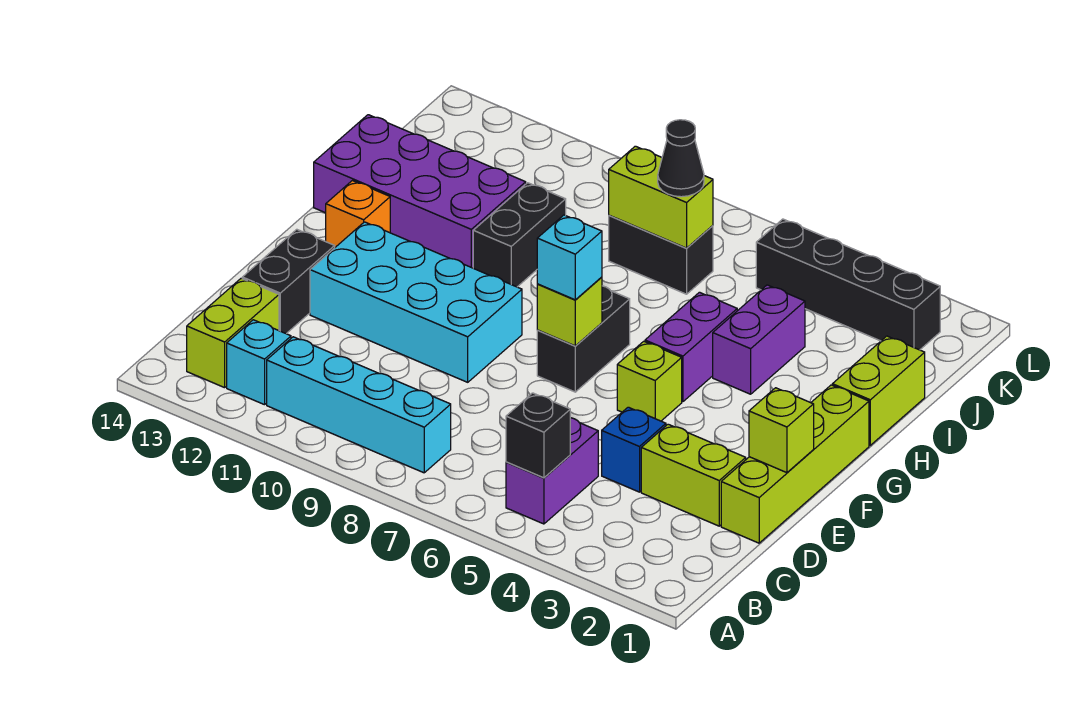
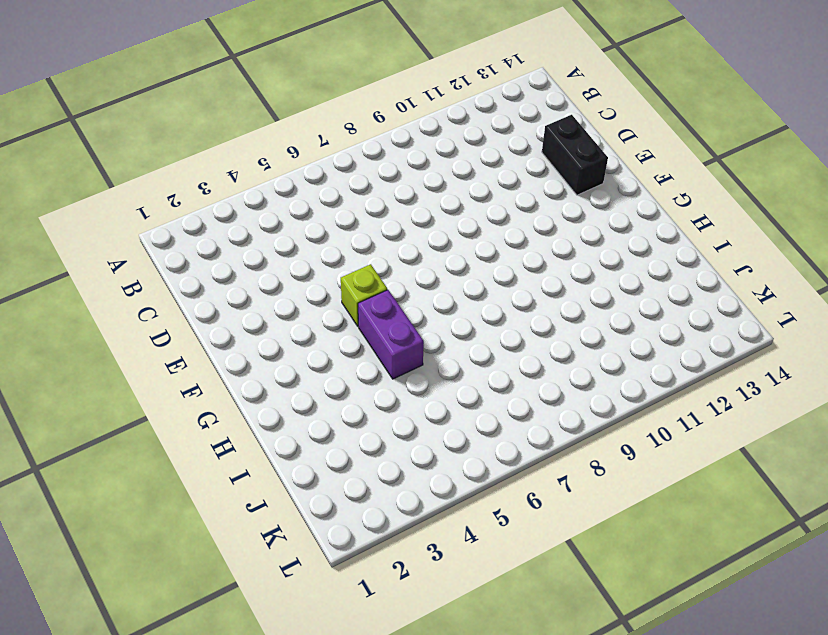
none -> purple brick B5:C5 level 1
none -> cyan brick B8:B11 level 1
none -> cyan brick B12 level 1

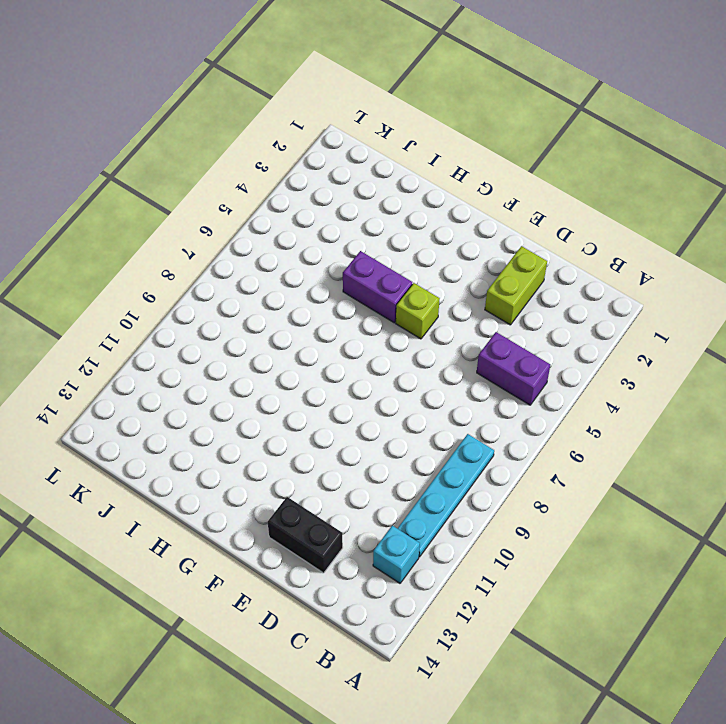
cyan plate B8:B11 level 1 -> cyan brick B8:B11 level 1
none -> lime brick B13:C13 level 1
none -> lime brick D1:G1 level 1
none -> blue brick D4 level 1

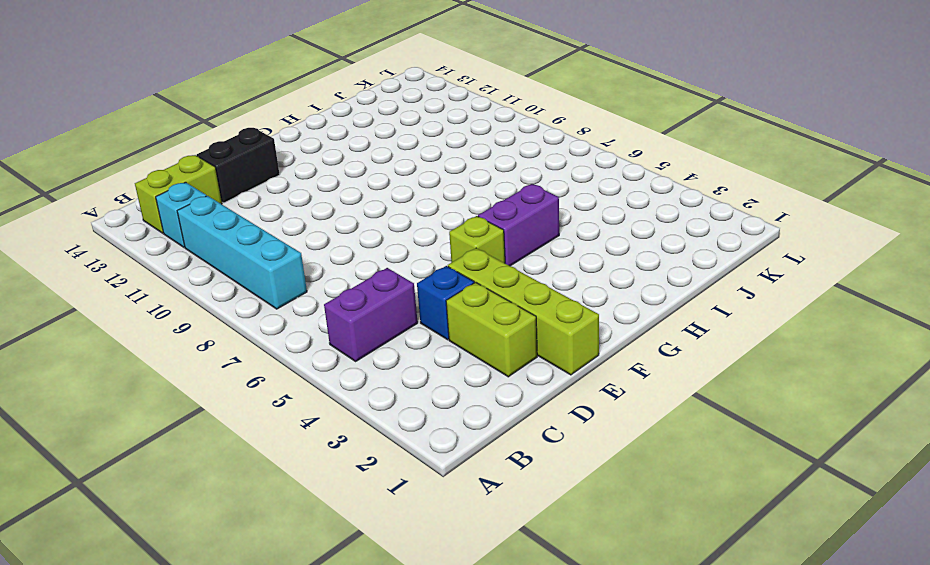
lime brick E1:E4 level 1 -> lime brick D1:G1 level 1
none -> cyan brick E9:F12 level 1
none -> black brick F7:G7 level 1
none -> orange brick G13 level 1

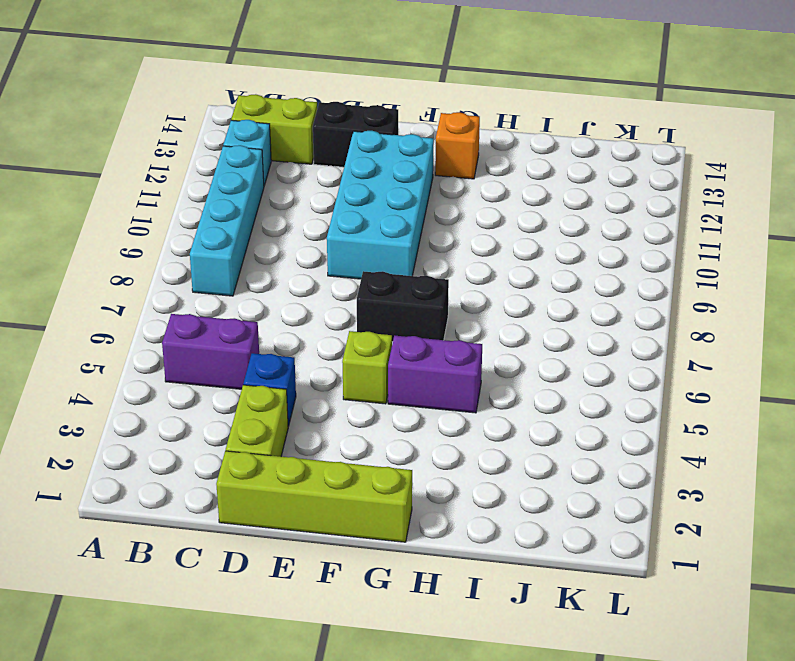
none -> lime brick H1:I1 level 1
none -> purple brick H4:I4 level 1
none -> black brick H10:I10 level 1

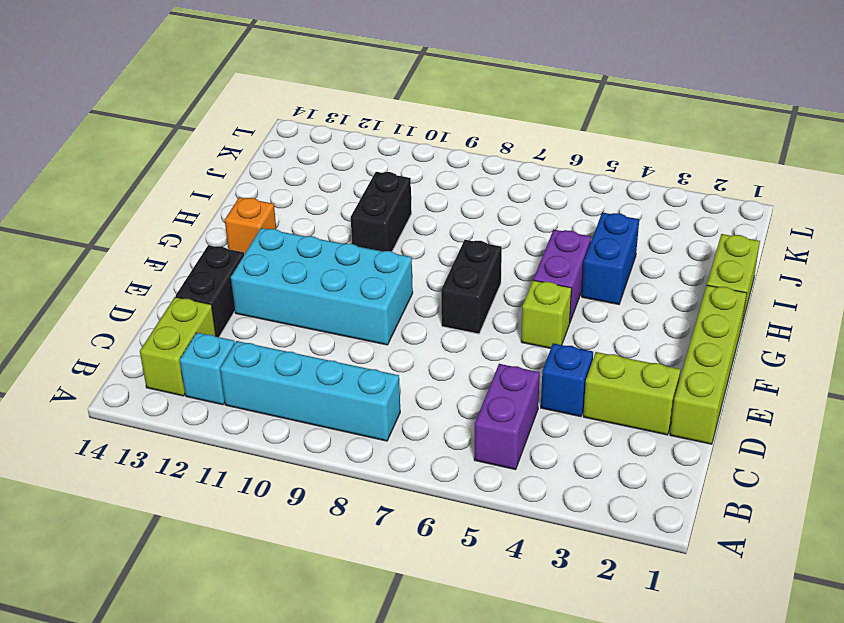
blue brick H4:I4 level 1 -> purple brick H4:I4 level 1
none -> purple brick H11:I14 level 1
none -> black brick J7:J8 level 1
none -> black brick K2:K5 level 1

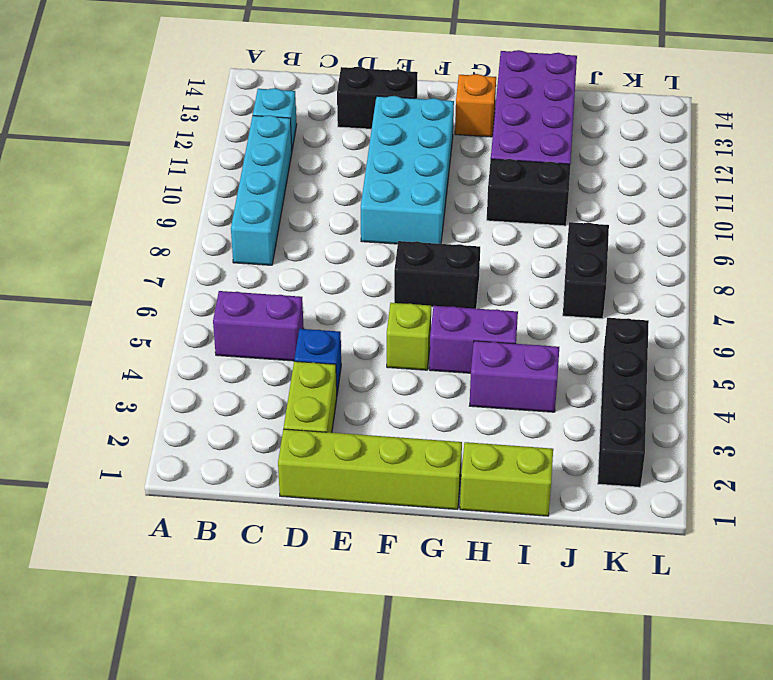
none -> lime brick B13:C13 level 1
none -> black brick B5 level 2
none -> lime brick E1 level 2

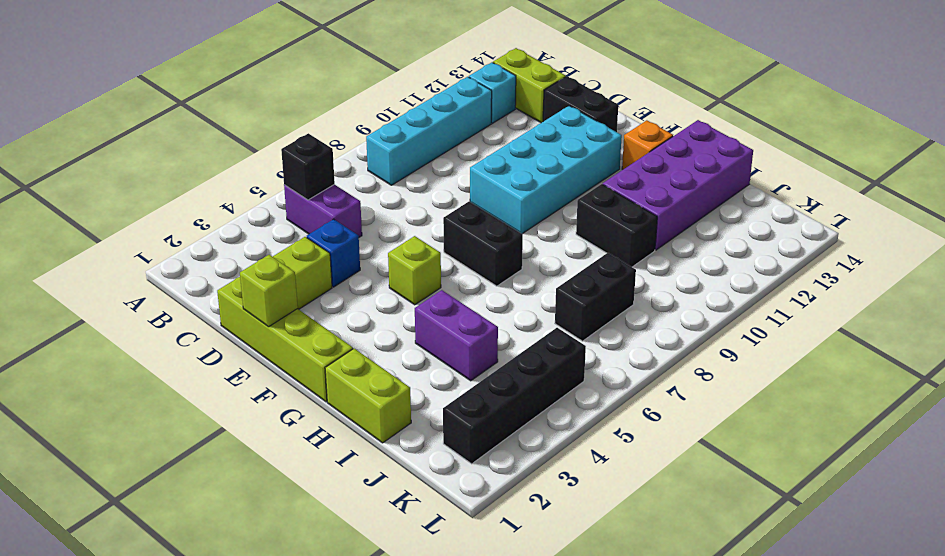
none -> purple brick G5:H5 level 1
none -> lime brick F7 level 2
none -> lime brick J7:J8 level 2

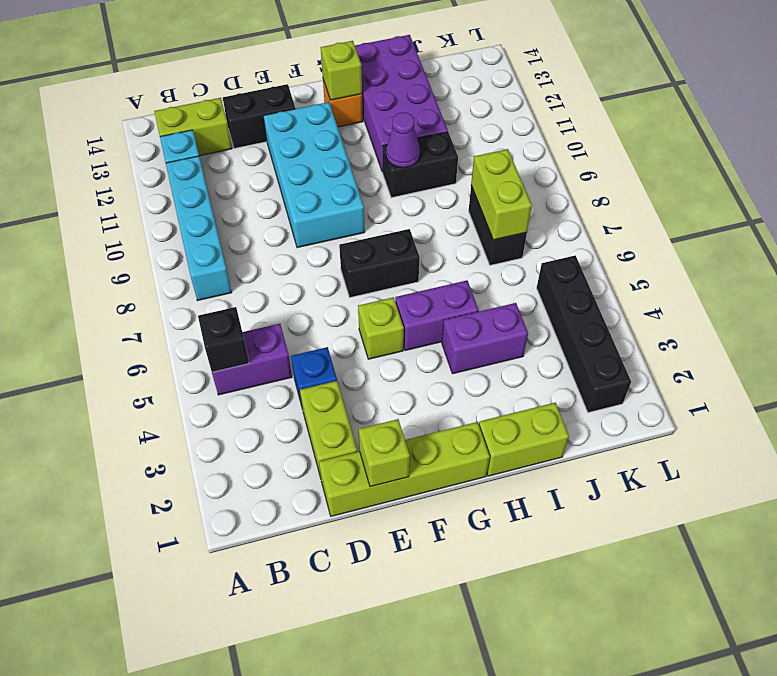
lime brick G13 level 2 -> lime brick F7 level 2
purple cone H10 level 2 -> none
none -> cyan brick F7 level 3
none -> black cone J7 level 3

